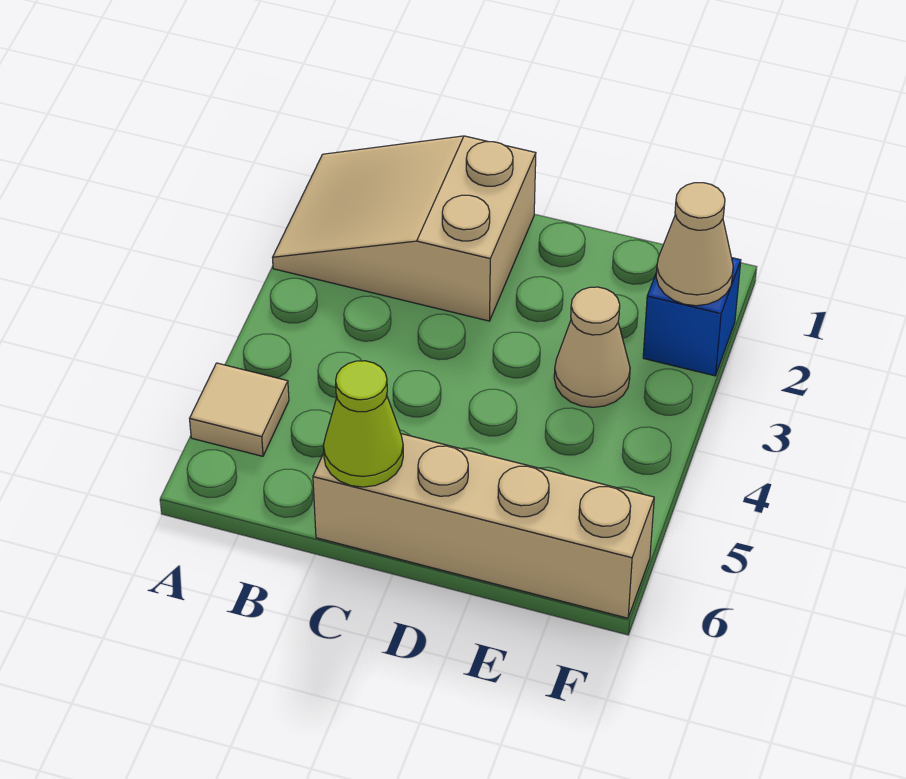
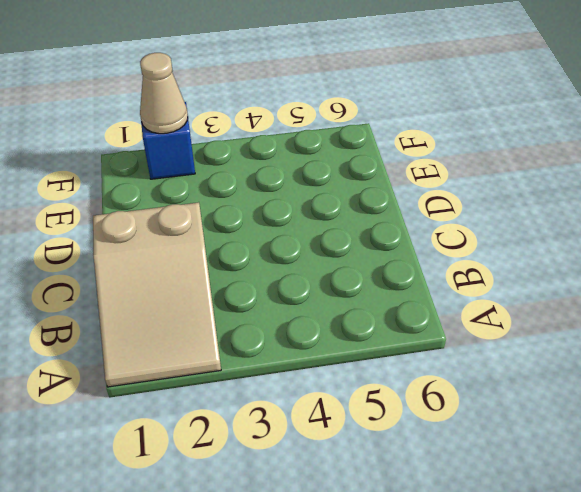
none -> tan tile A5 level 1
none -> tan brick C6:F6 level 1

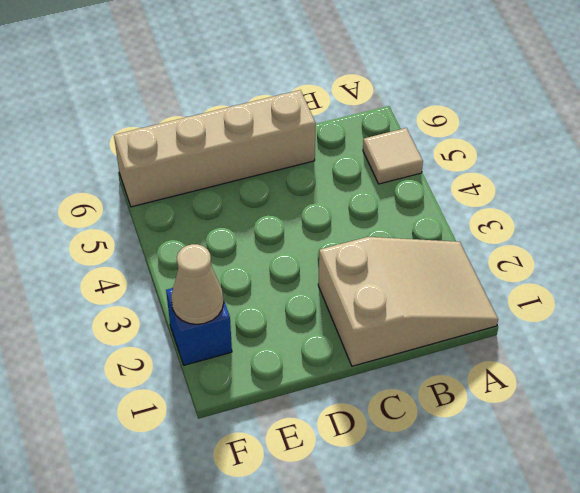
none -> tan cone E3 level 1
none -> lime cone C6 level 2

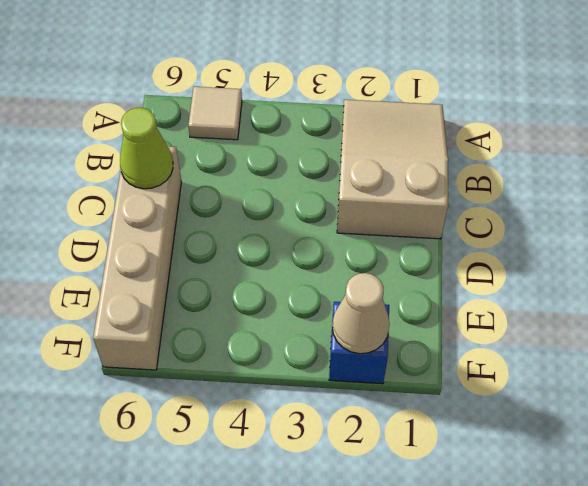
none -> tan cone E3 level 1

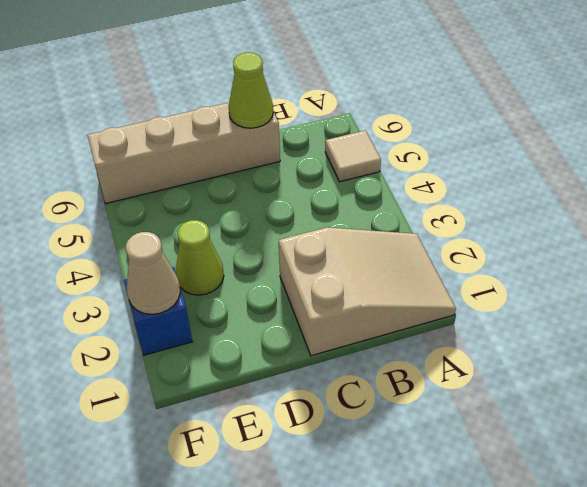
lime cone E3 level 1 -> tan cone E3 level 1

